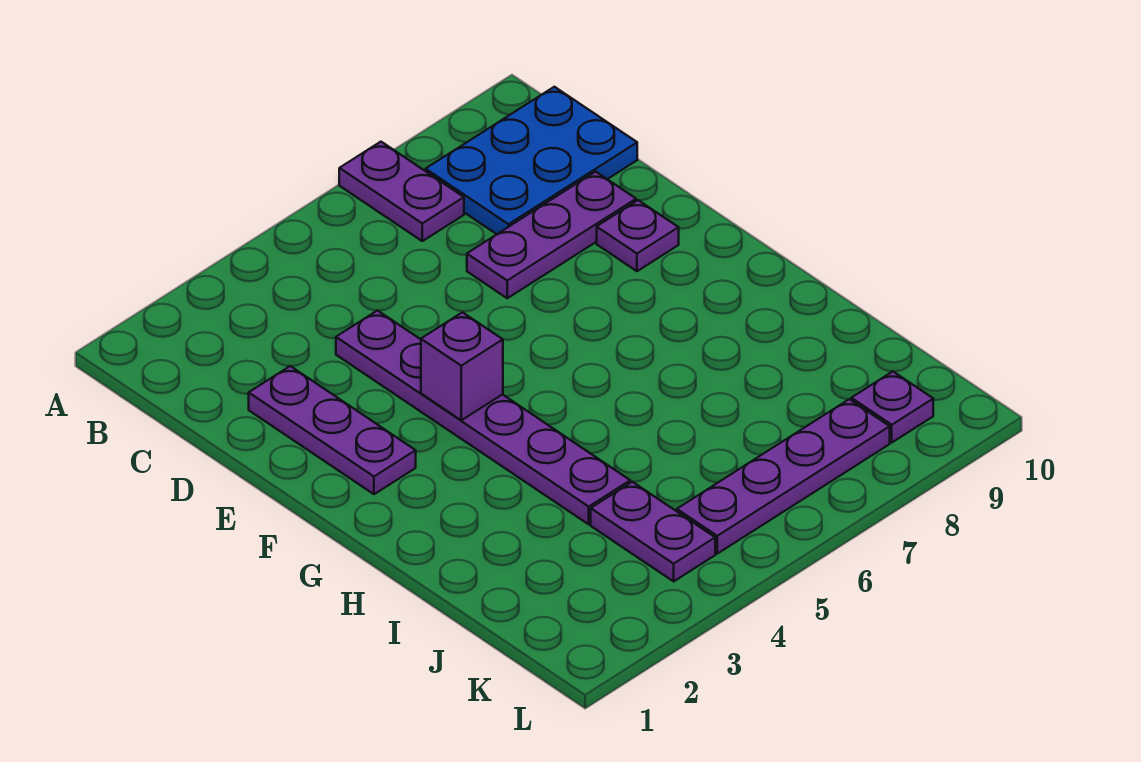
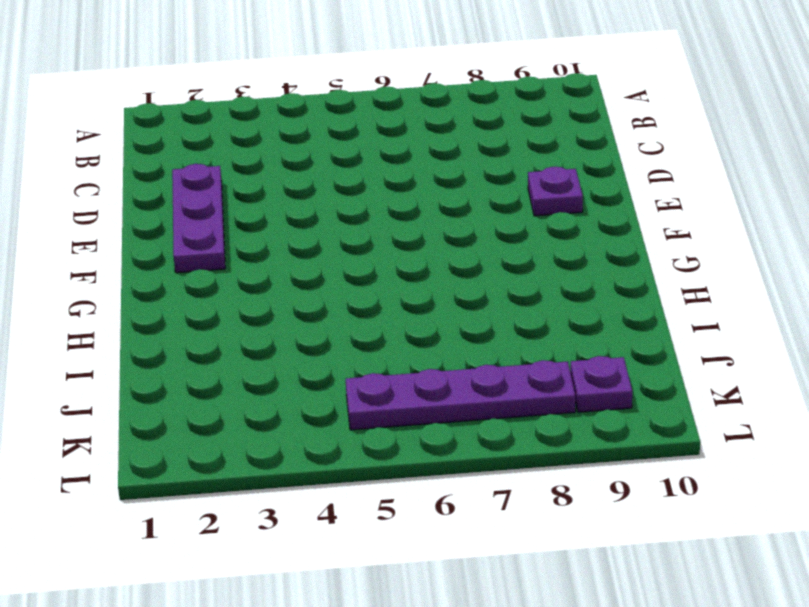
none -> purple plate A7:B7 level 1
none -> blue plate B8:C10 level 1

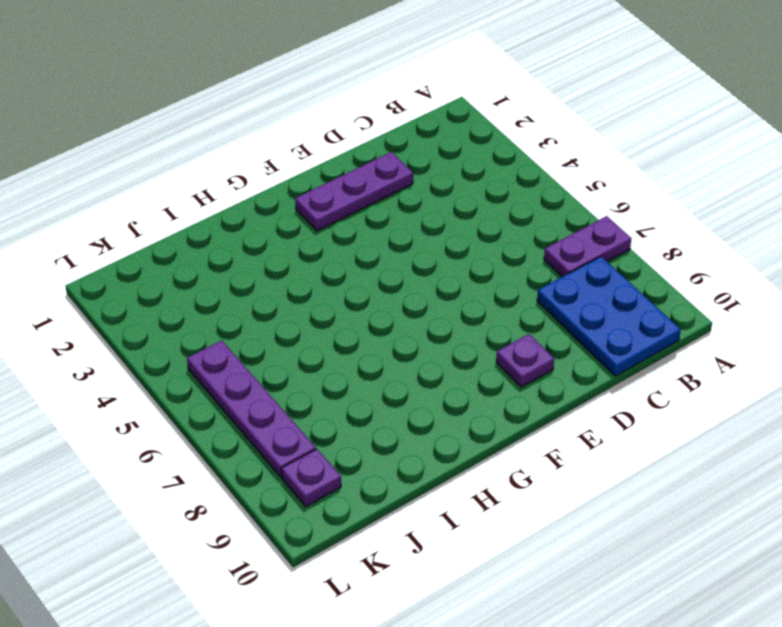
none -> purple plate D4:I4 level 1
none -> purple plate D7:D9 level 1

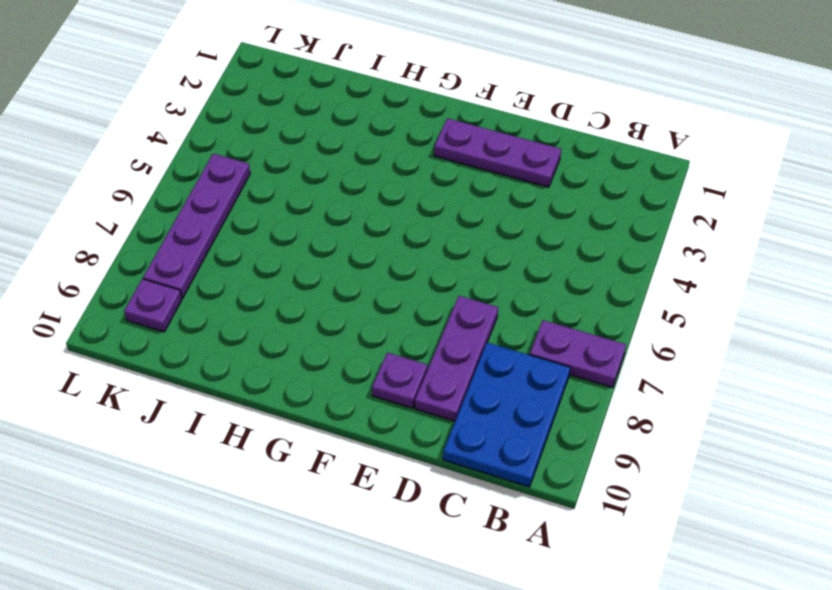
none -> purple plate D4:I4 level 1
none -> purple plate J4:K4 level 1

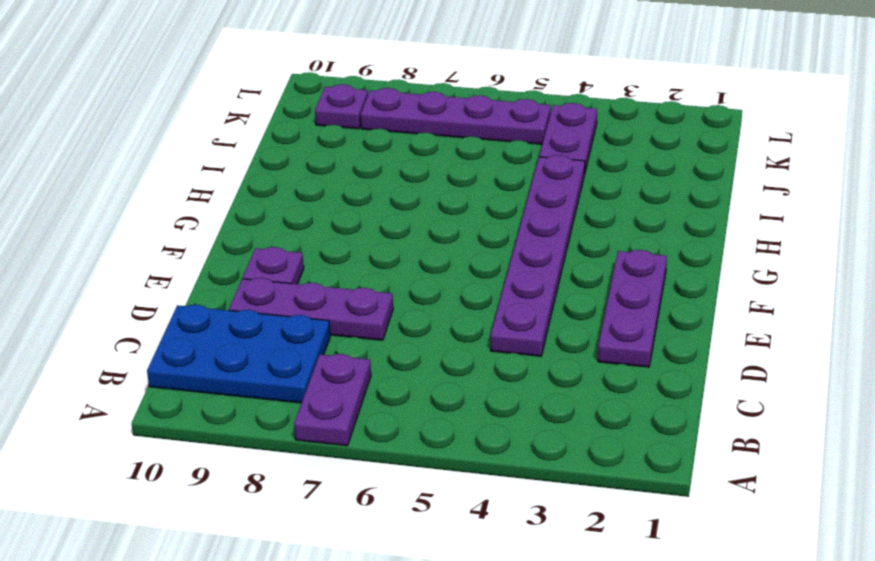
none -> purple brick F4 level 2

